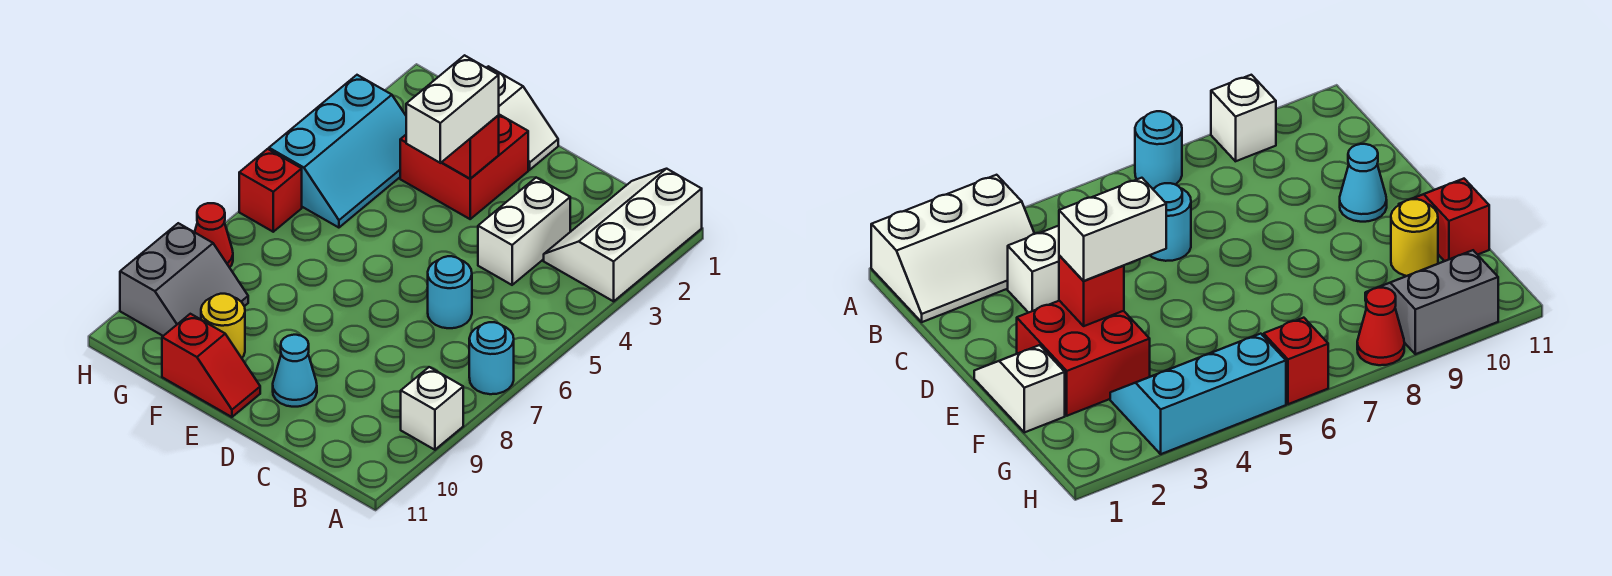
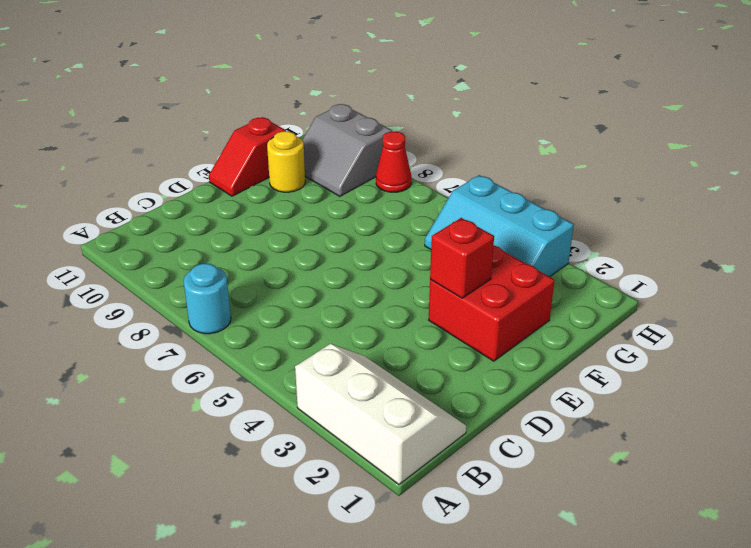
none -> white brick A9 level 1
none -> white brick C3:C4 level 1
none -> cyan round brick C6 level 1

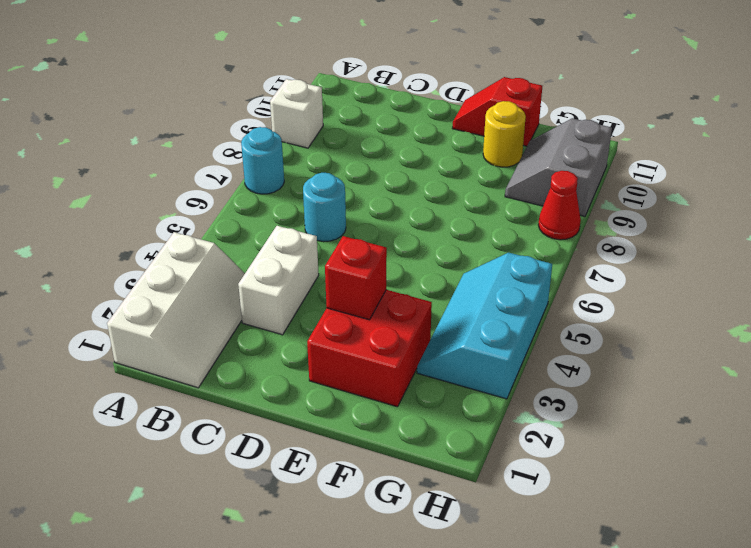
none -> cyan cone D10 level 1
none -> white slope E1:F1 level 1 top F
none -> red brick H6 level 1

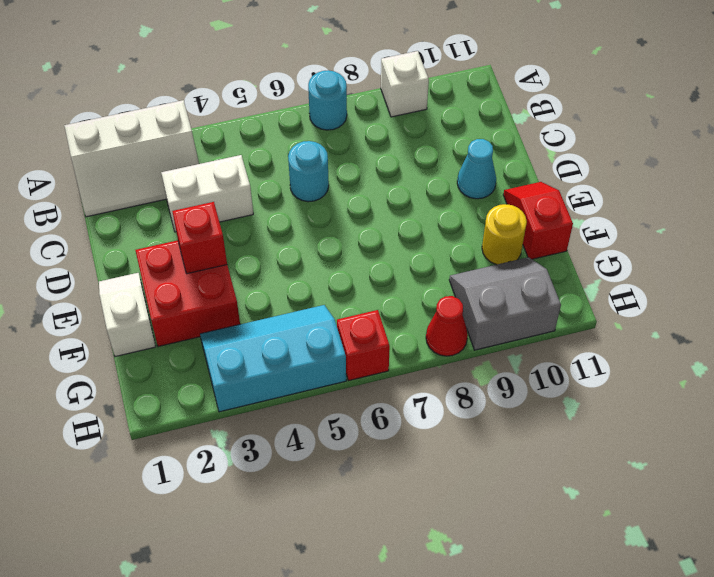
none -> white brick E3:E4 level 3

